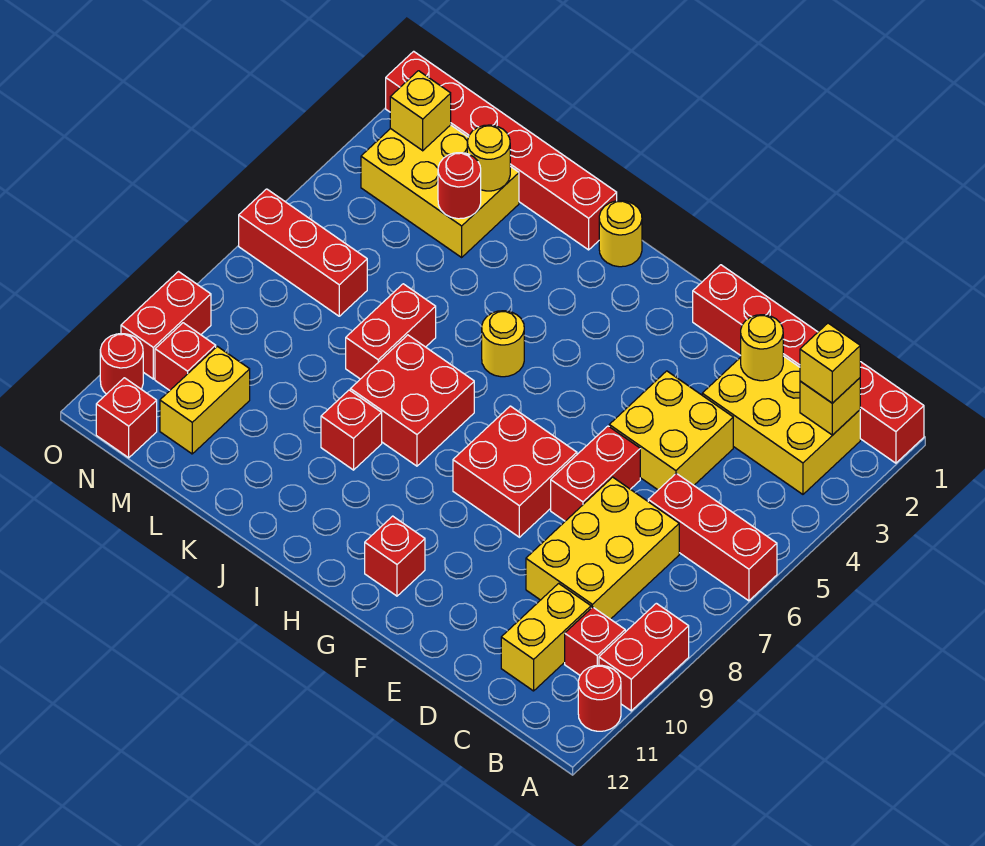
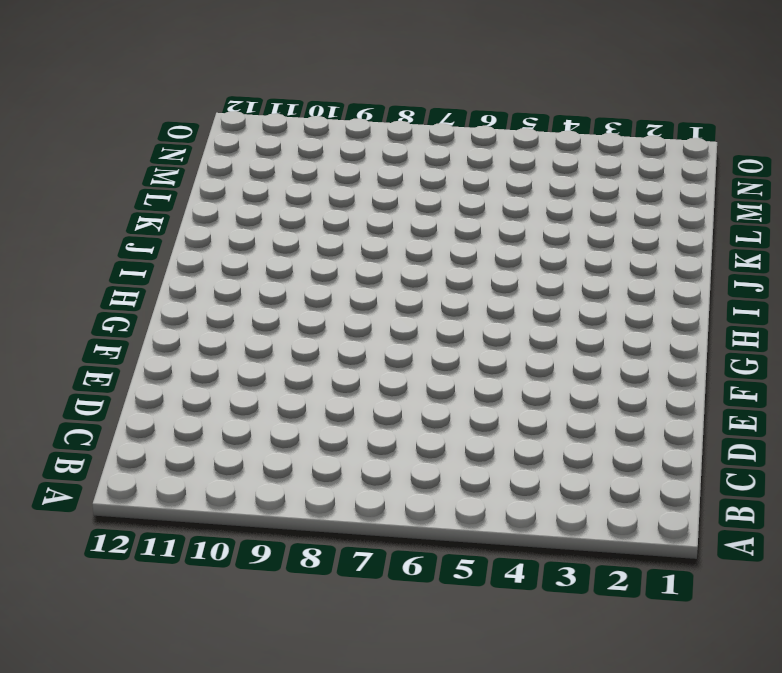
none -> red brick A1:F1 level 1
none -> red brick A6:C6 level 1
none -> red brick A9:A10 level 1
none -> red round brick A11 level 1

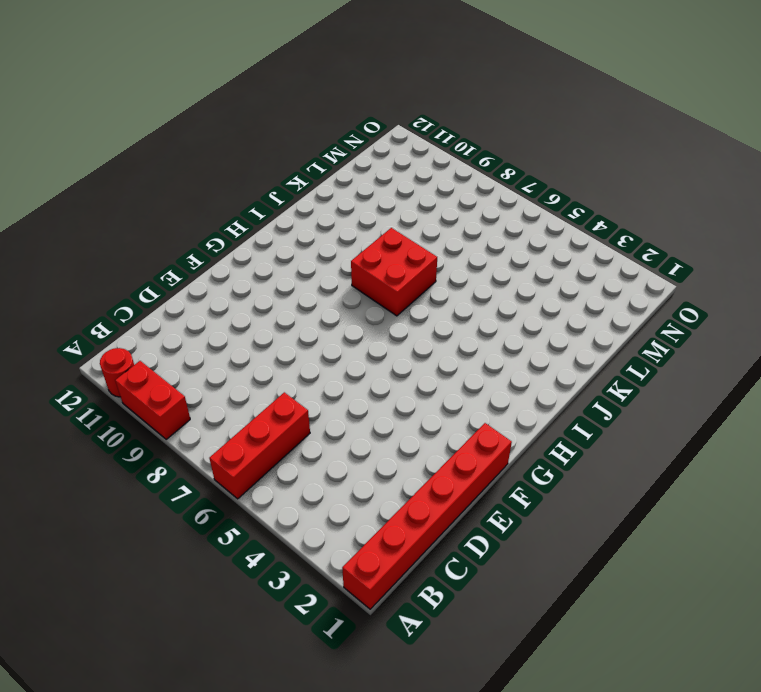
none -> yellow brick B2:D3 level 1
none -> red brick B10 level 1
none -> yellow brick C7:D9 level 1
none -> yellow brick C10:C11 level 1

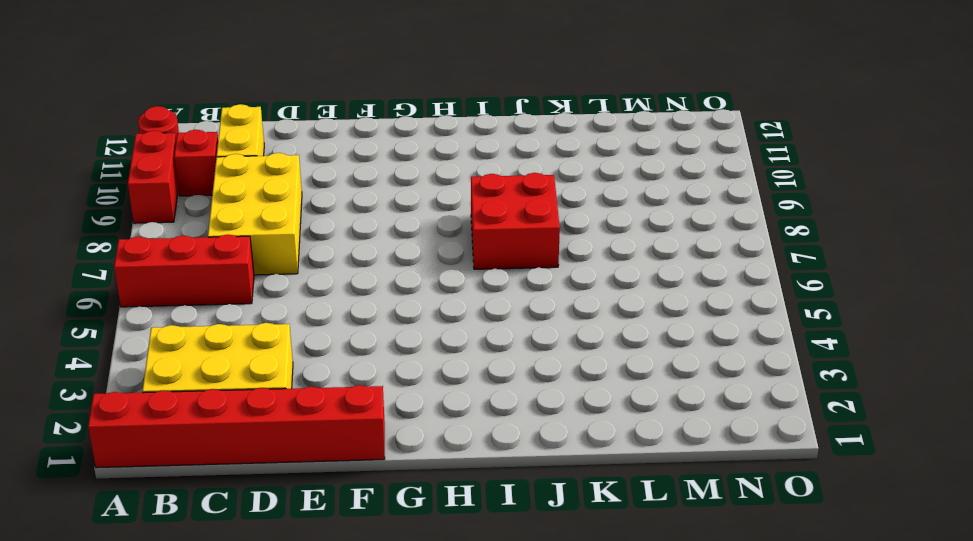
none -> yellow brick D4:E5 level 1
none -> red brick E6:E7 level 1
none -> red brick F7:G8 level 1
none -> red brick G11 level 1

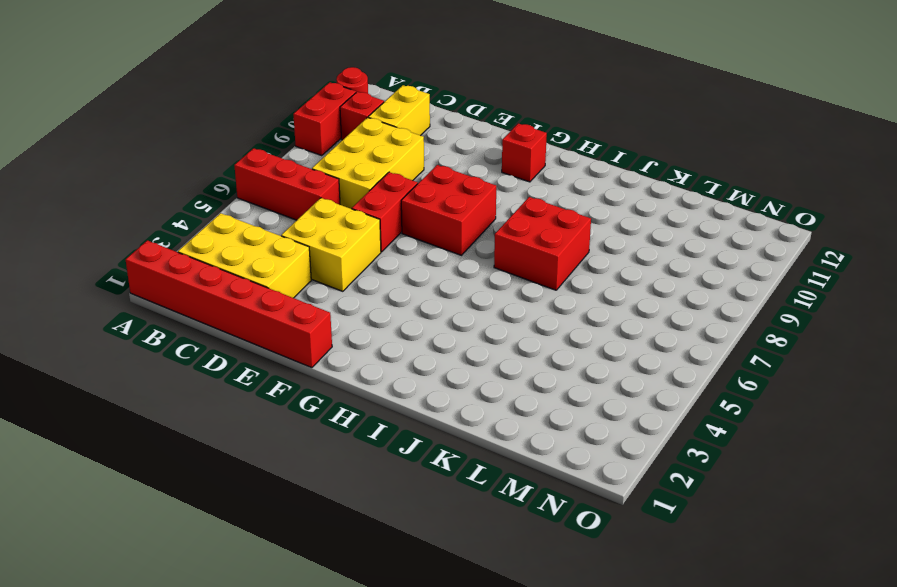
none -> yellow round brick I1 level 1
none -> yellow round brick I5 level 1
none -> red brick J1:O1 level 1
none -> red brick J9 level 1

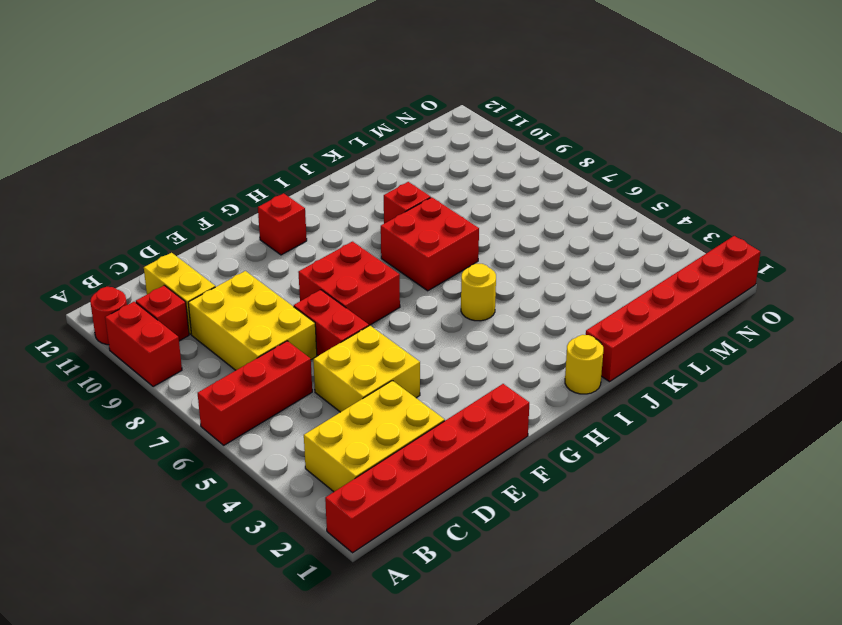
none -> red brick K6:K7 level 1
none -> yellow brick L2:N3 level 1
none -> red brick M6:O6 level 1
none -> yellow brick M10:M11 level 1

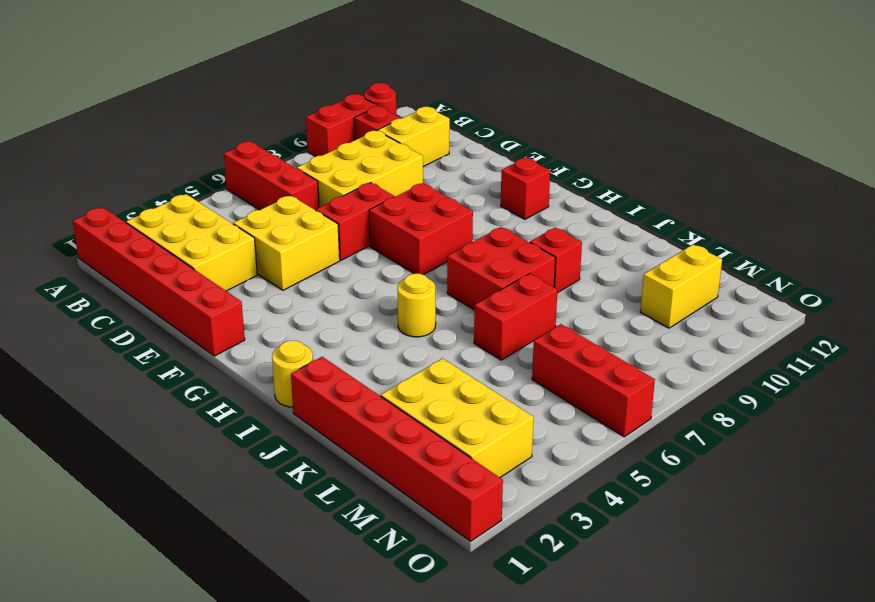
none -> red brick N10 level 1
none -> red brick N12 level 1
none -> red brick O9:O10 level 1
none -> red round brick O11 level 1

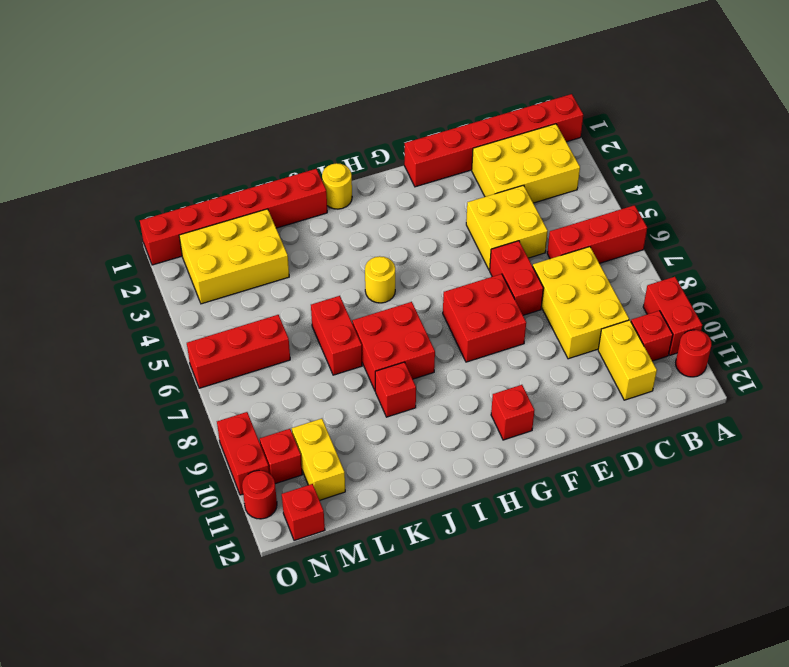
none -> yellow brick B2 level 2
none -> yellow round brick D2 level 2
none -> yellow round brick L2 level 2
none -> red round brick L3 level 2

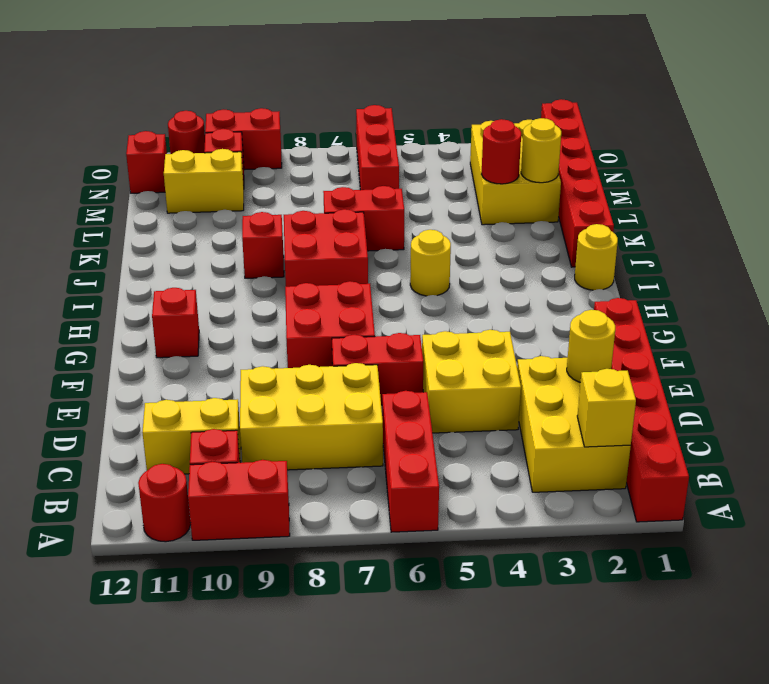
none -> yellow brick N2 level 2
none -> yellow brick B2 level 3

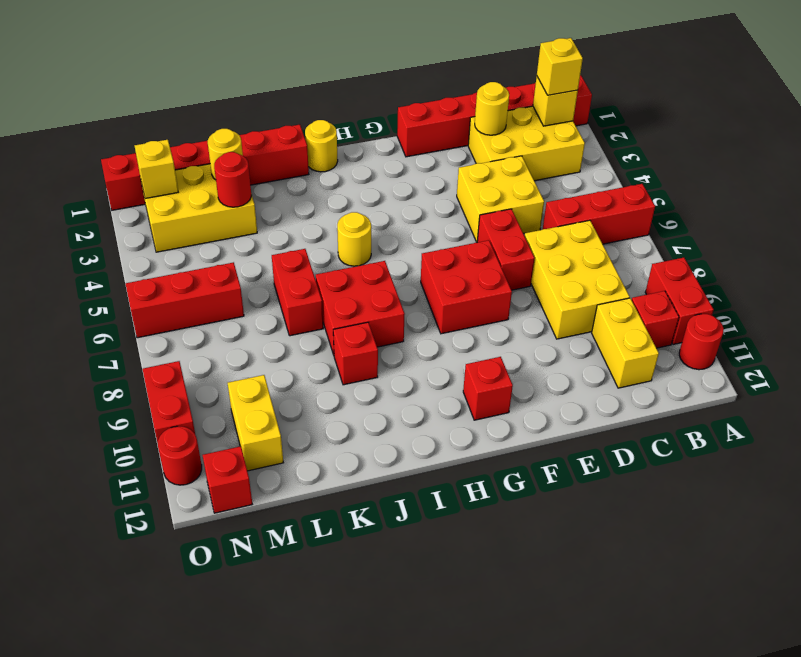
none -> red brick N10 level 1

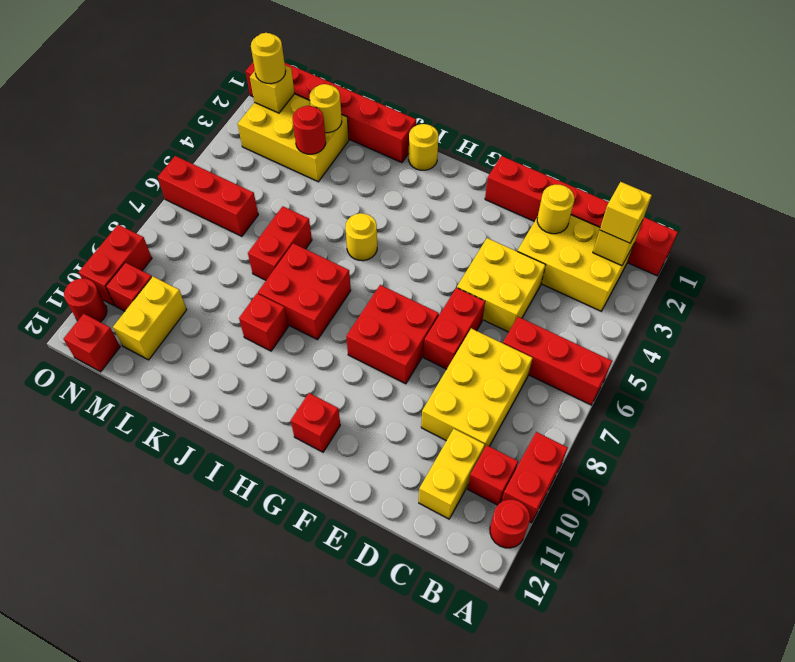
yellow round brick N2 level 3 -> none

